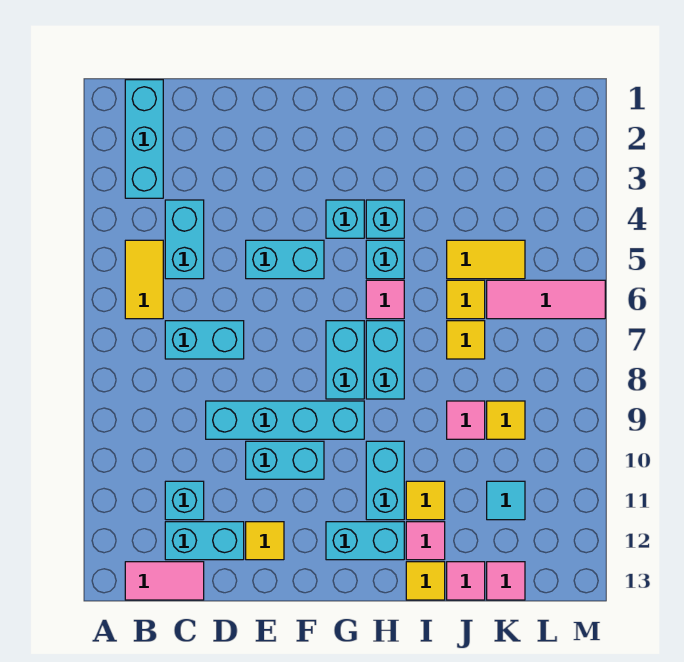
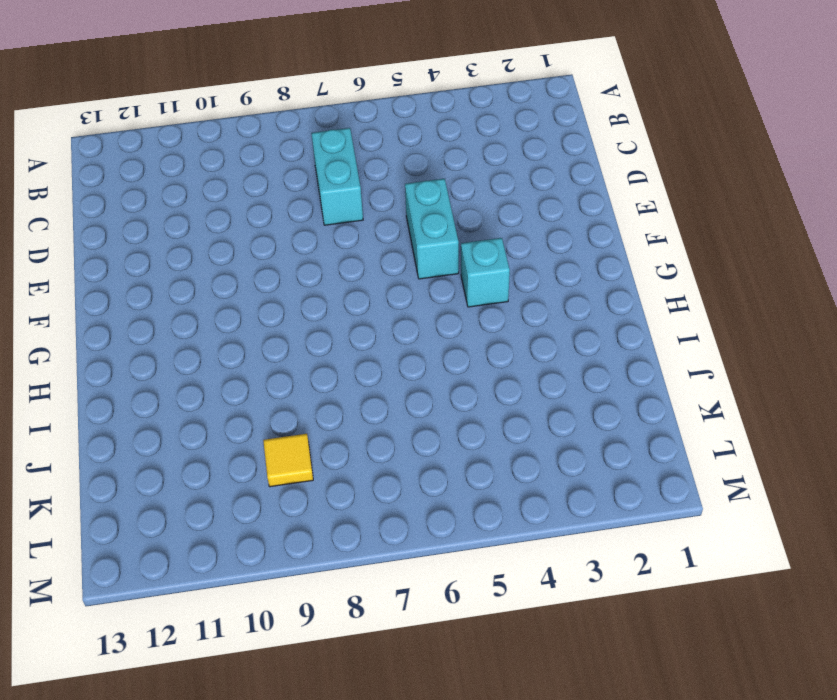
none -> cyan brick B1:B3 level 1
none -> yellow tile B5:B6 level 1
none -> pink tile B13:C13 level 1
none -> cyan brick C4:C5 level 1

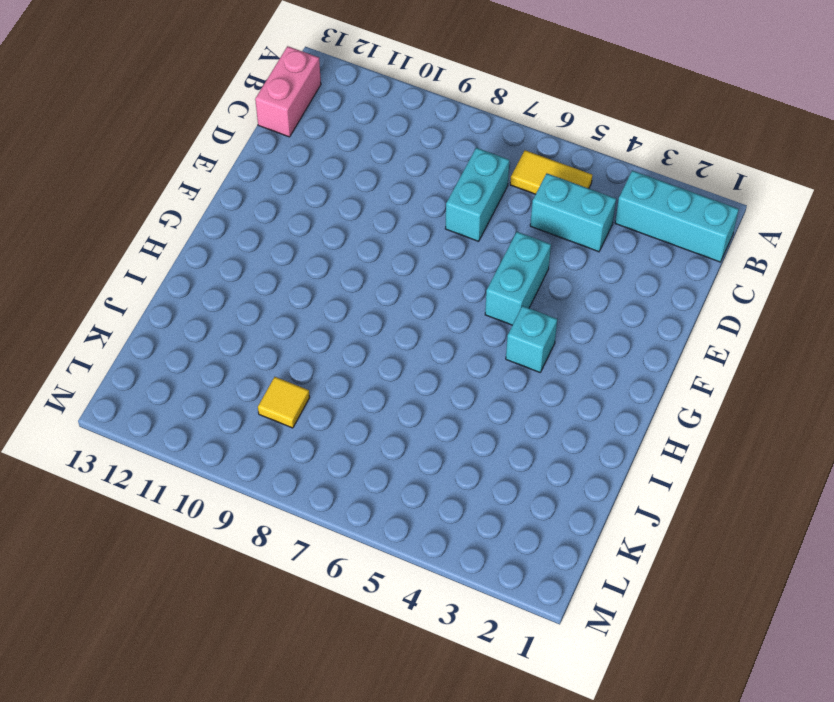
pink brick B13:C13 level 1 -> pink tile B13:C13 level 1
none -> cyan brick C11 level 1
none -> cyan brick C12:D12 level 1
none -> cyan brick D9:G9 level 1
none -> cyan brick E10:F10 level 1

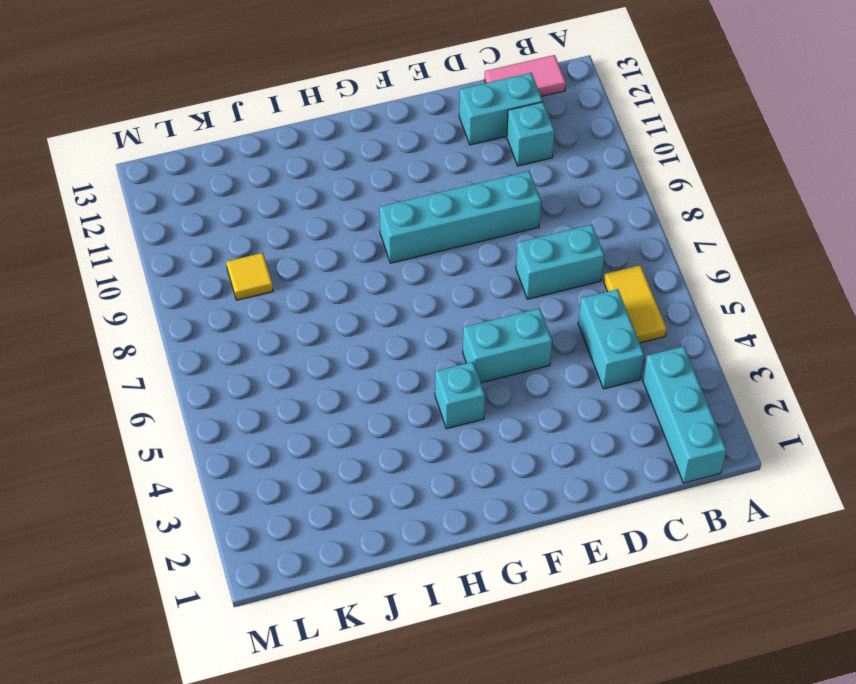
none -> cyan brick E10:F10 level 1
none -> yellow tile E12 level 1
none -> cyan brick G7:G8 level 1
none -> cyan brick G12:H12 level 1

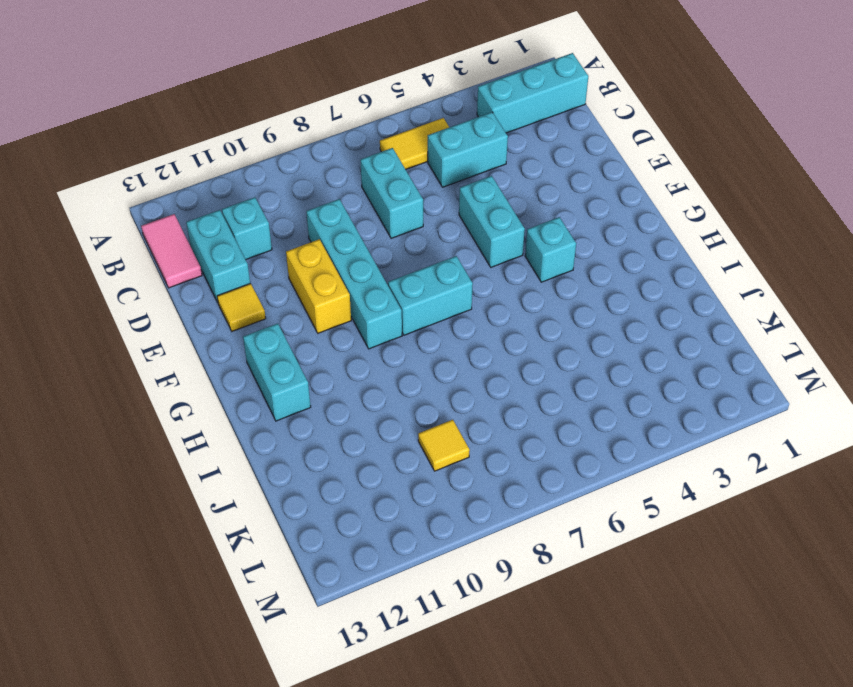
yellow brick E10:F10 level 1 -> cyan brick E10:F10 level 1
none -> cyan brick H4 level 1
none -> cyan brick H5 level 1
none -> pink tile H6 level 1
none -> cyan brick H7:H8 level 1

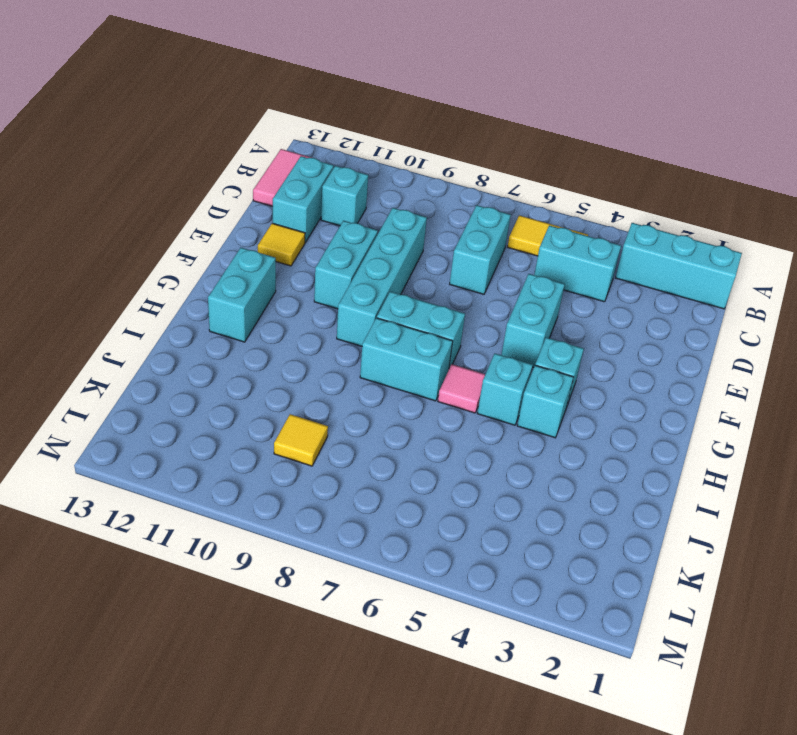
none -> cyan brick H10:H11 level 1
none -> yellow tile I11 level 1
none -> pink tile I12 level 1
none -> yellow tile I13 level 1

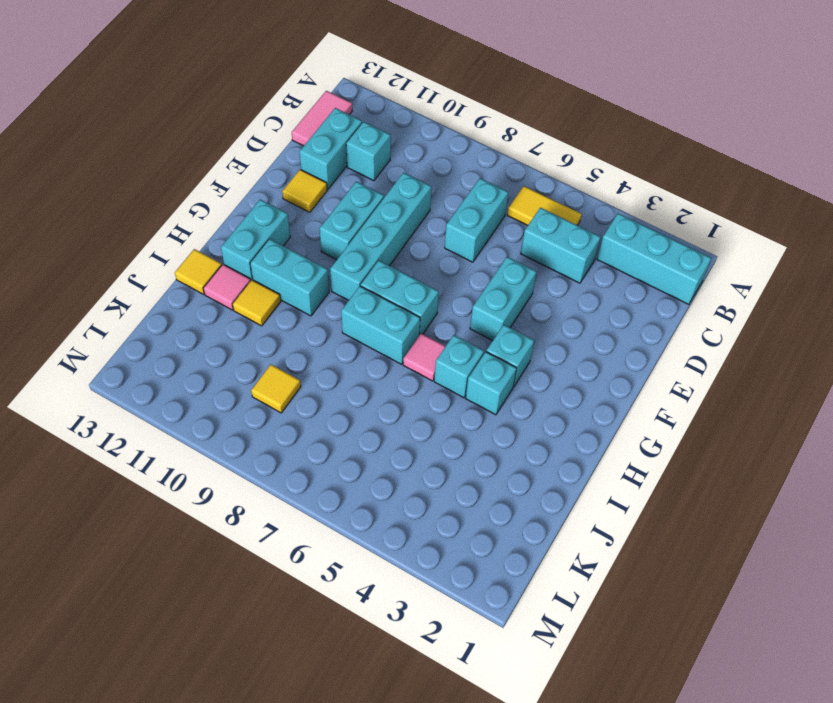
none -> yellow tile J5:K5 level 1
none -> yellow tile J6 level 1
none -> yellow tile J7 level 1
none -> pink tile J9 level 1

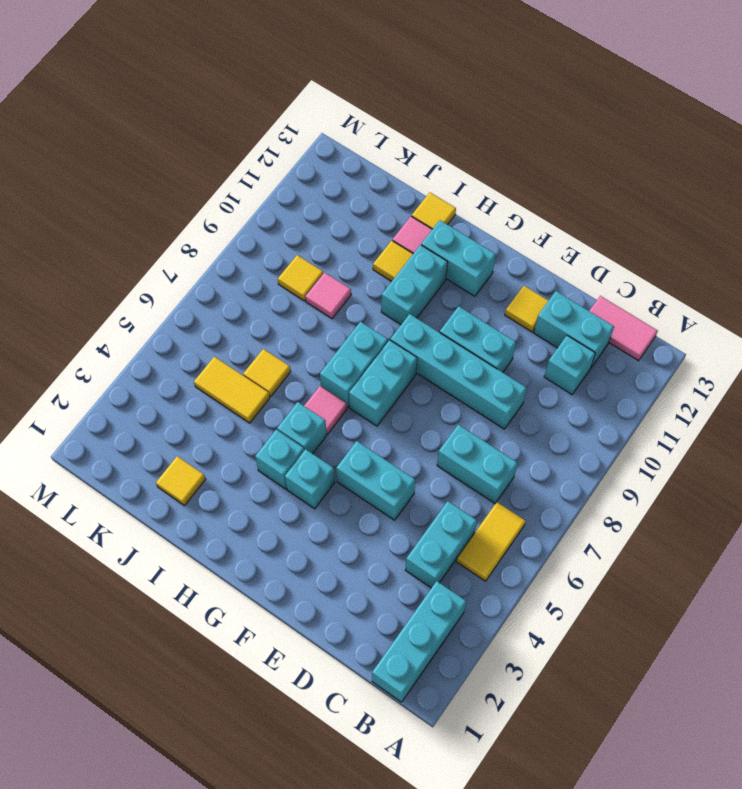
yellow tile J2 level 1 -> yellow tile J7 level 1
none -> pink tile J13 level 1
none -> pink tile K6:M6 level 1
none -> cyan tile K11 level 1
none -> pink tile K13 level 1

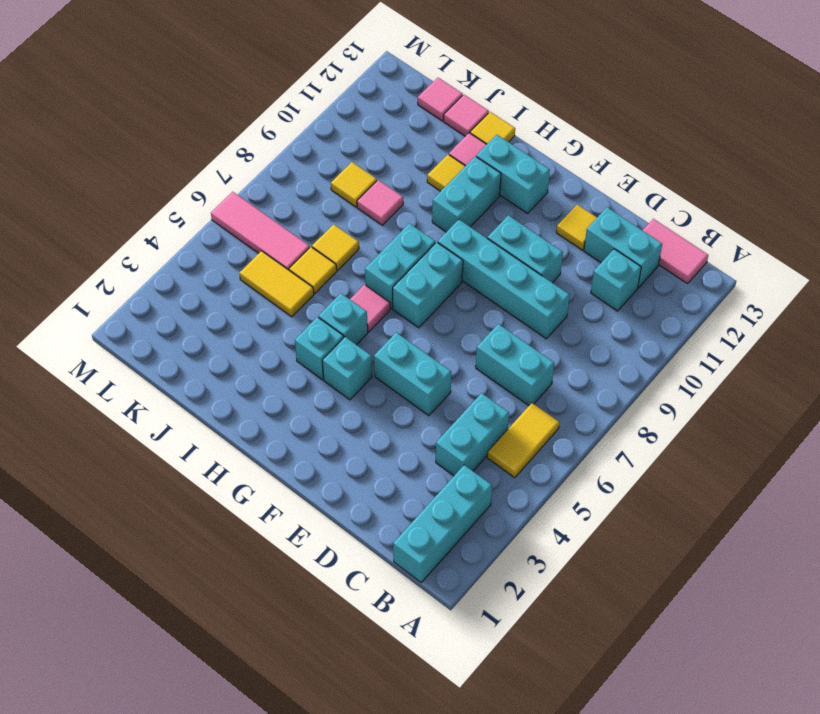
none -> cyan tile K11 level 1

